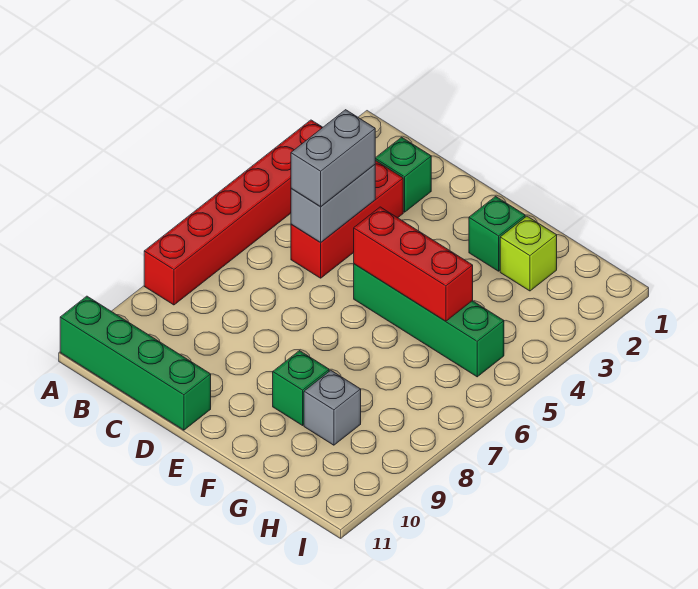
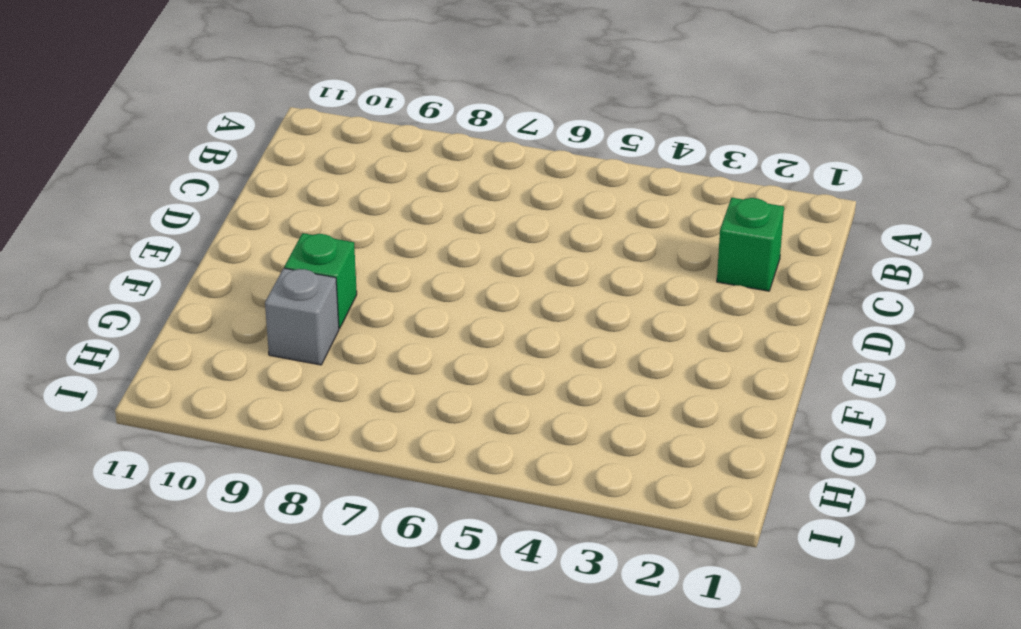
none -> red brick A3:A8 level 1
none -> green brick A11:D11 level 1
none -> red brick C3:C5 level 1

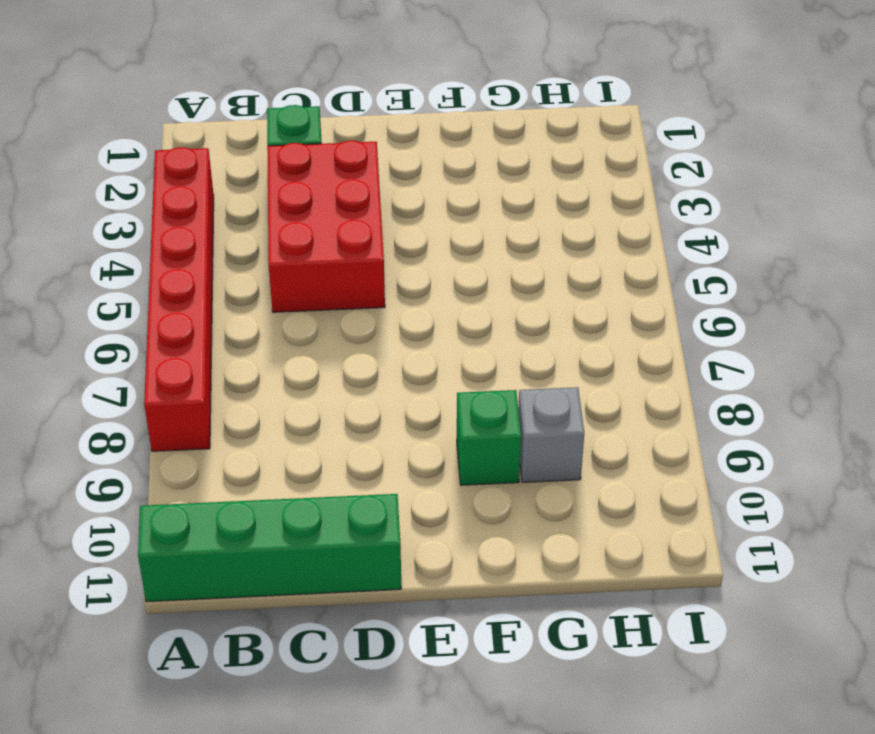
red brick C3:D5 level 1 -> red brick C3:C5 level 1
none -> green brick E5:H5 level 1
none -> green brick F2 level 1
none -> lime brick G2 level 1

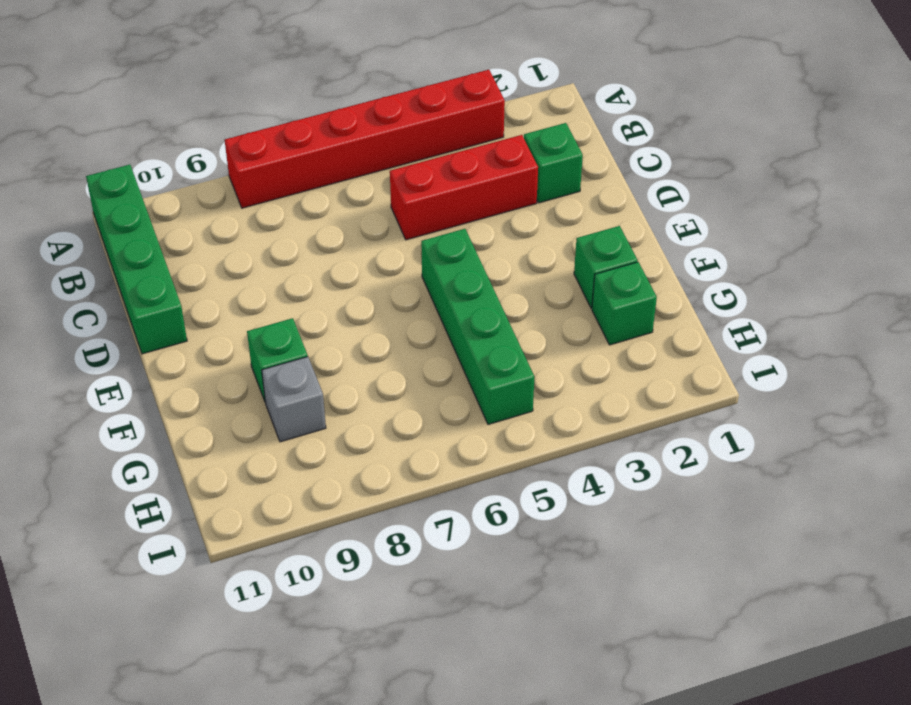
green brick G2 level 1 -> lime brick G2 level 1
none -> grey brick C4:C5 level 2
none -> red brick E5:G5 level 2
none -> grey brick C4:C5 level 3

